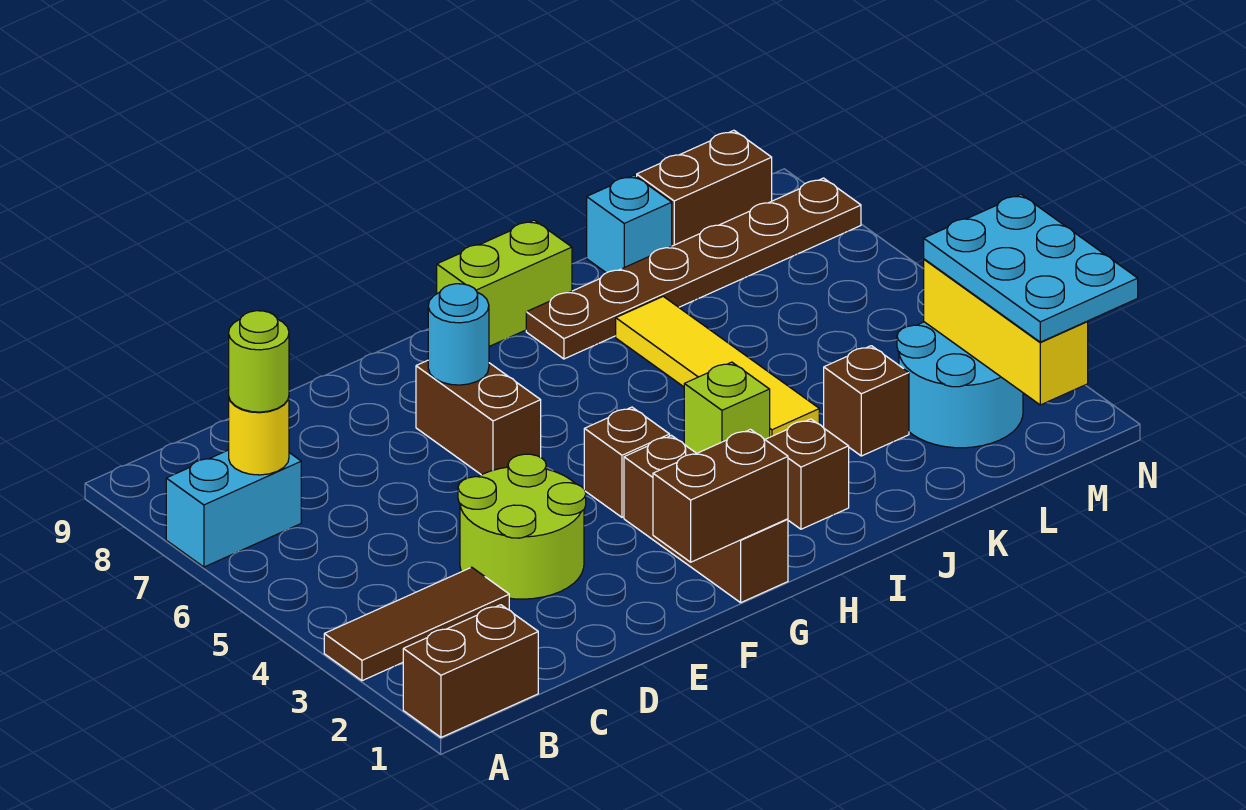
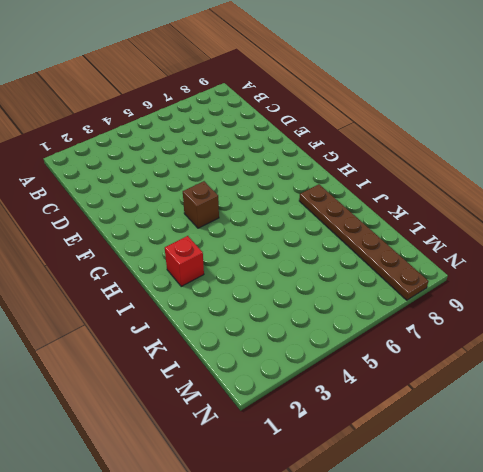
red brick I2 level 1 -> brown brick I2 level 1
none -> brown brick A1:B1 level 1
none -> brown tile A3:C3 level 1
none -> cyan brick A7:B7 level 1

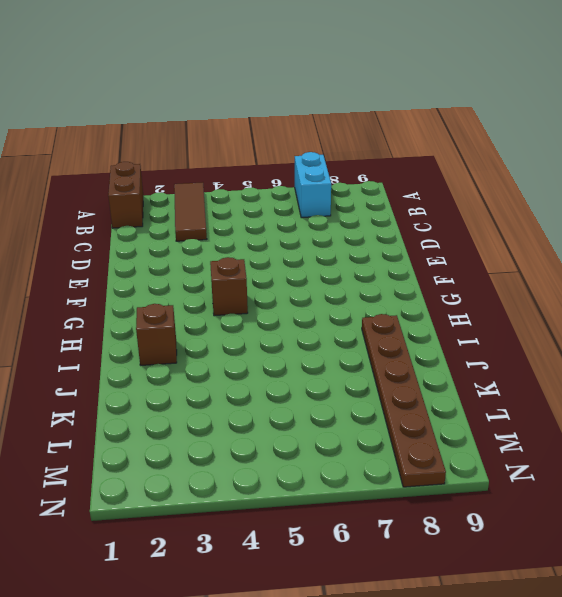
none -> lime round brick D3:E4 level 1
none -> brown brick F6:F7 level 1
none -> brown brick G1:G3 level 1

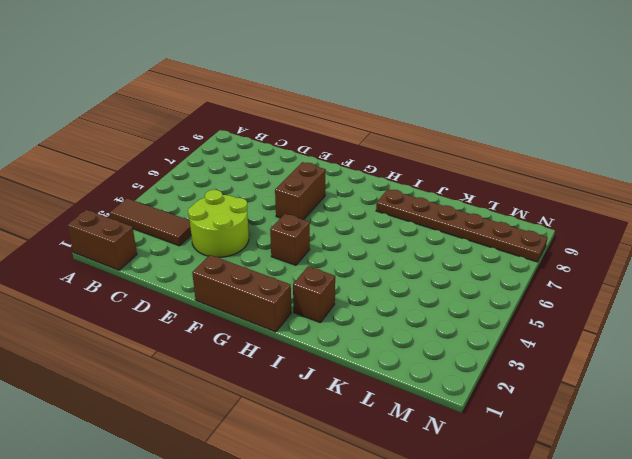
brown brick F1:H1 level 1 -> brown brick G1:G3 level 1
none -> cyan brick A7:B7 level 1
none -> lime brick H9:I9 level 1
none -> lime brick I4 level 1

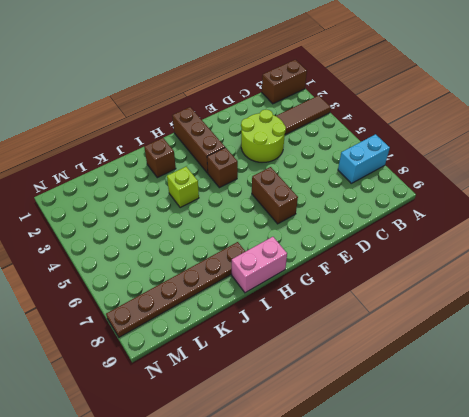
pink brick H9:I9 level 1 -> lime brick H9:I9 level 1
none -> yellow tile J4:J7 level 1
none -> brown brick K3 level 1
none -> cyan brick K9 level 1

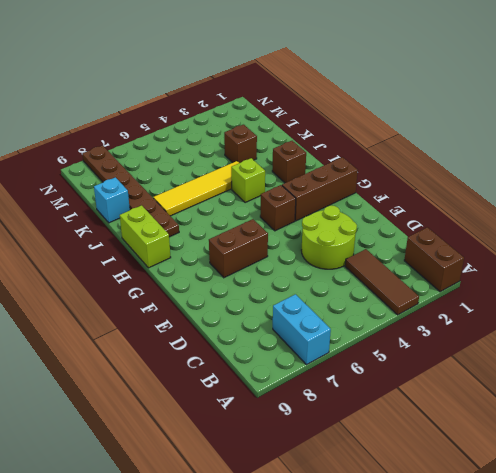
none -> cyan round brick L2:M3 level 1
none -> brown brick L9:M9 level 1
none -> yellow round brick B7 level 2

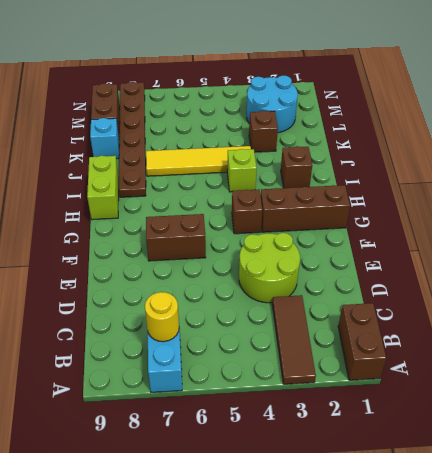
none -> brown brick F1:G1 level 2
none -> cyan round brick F7 level 2
none -> yellow brick M1:M3 level 2

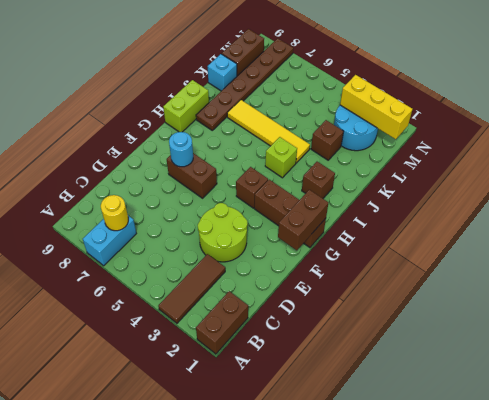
none -> lime round brick B7 level 3
none -> cyan plate M1:N3 level 3

